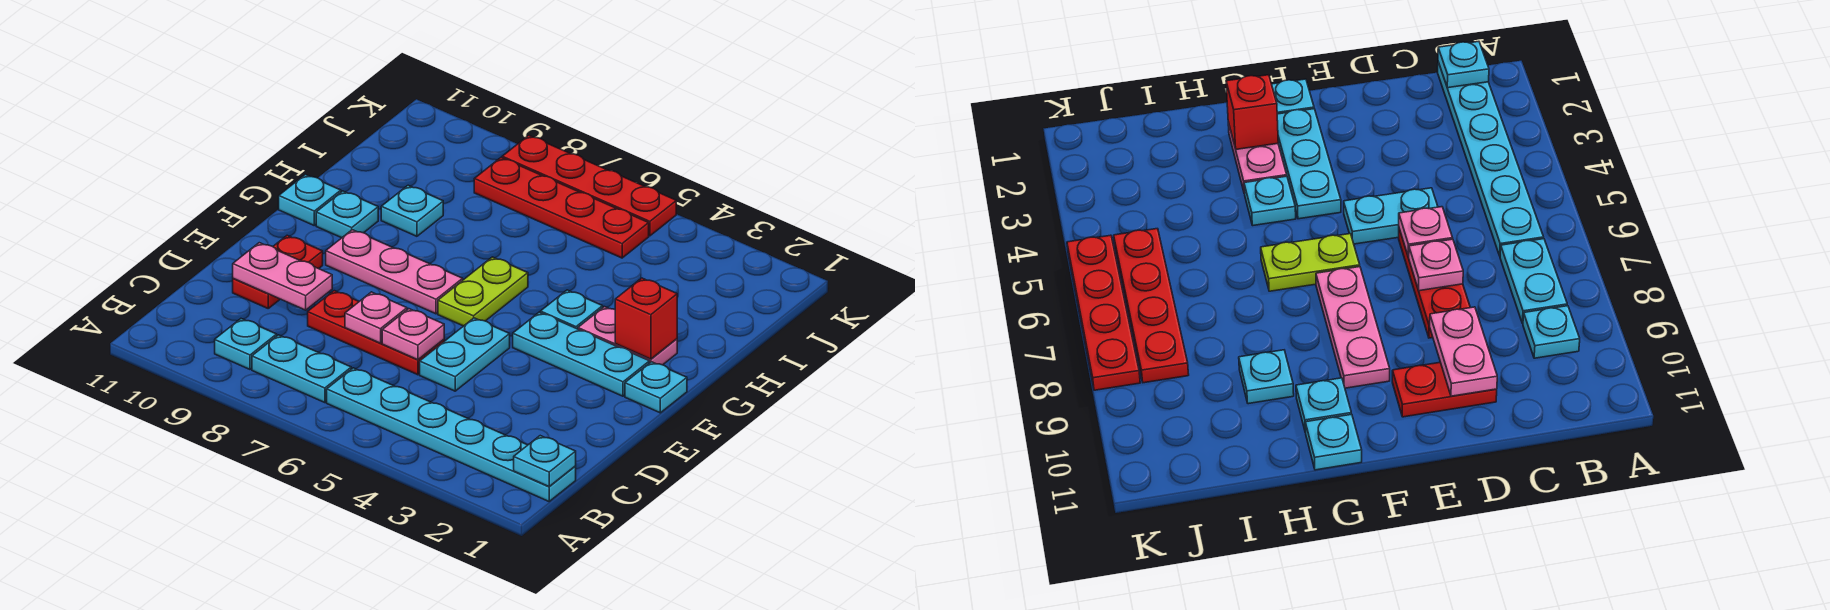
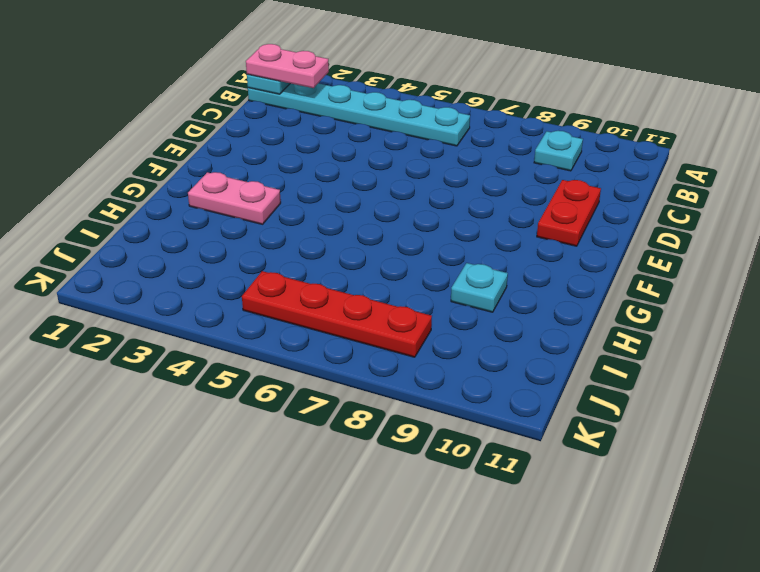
pink plate B1:B2 level 3 -> pink plate D9:D10 level 2
none -> cyan plate B7:B8 level 1
none -> cyan plate D5:E5 level 1
none -> red plate D6:D8 level 1

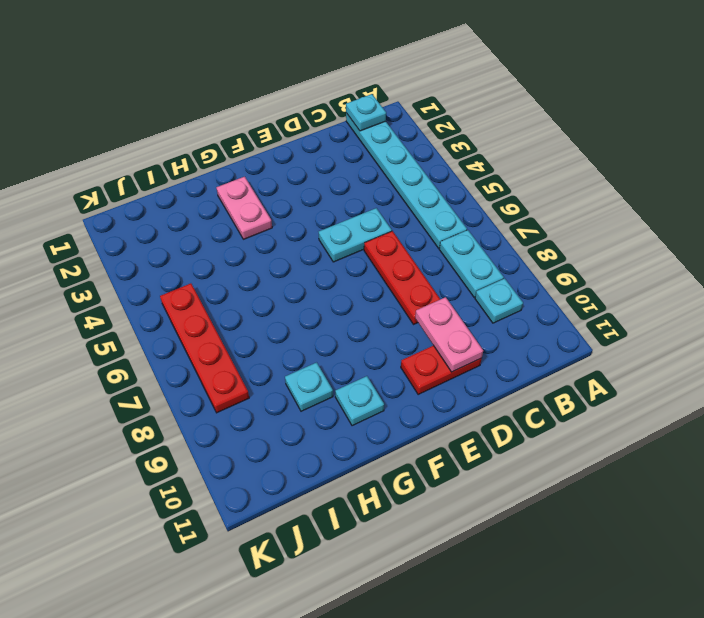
none -> cyan plate F1 level 1
none -> cyan plate F2:F4 level 1
none -> lime plate F6:G6 level 1

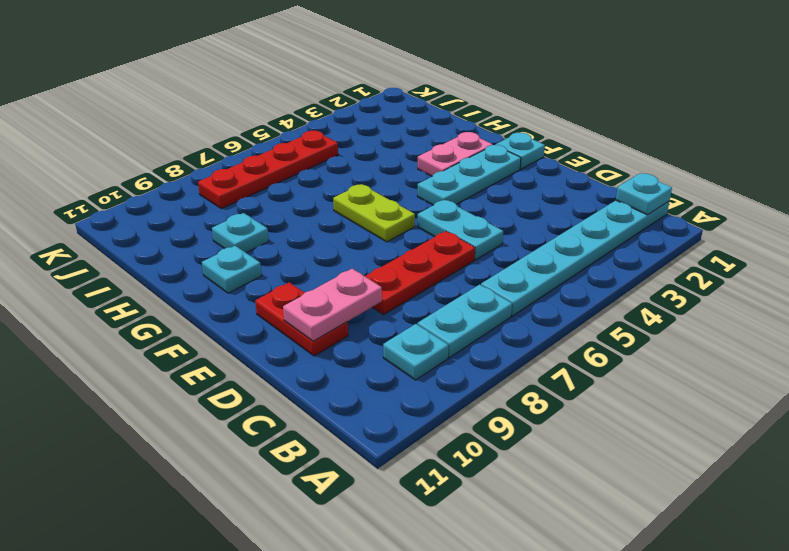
none -> pink plate F7:F9 level 1
none -> cyan plate G4 level 1
none -> cyan plate G11 level 1

